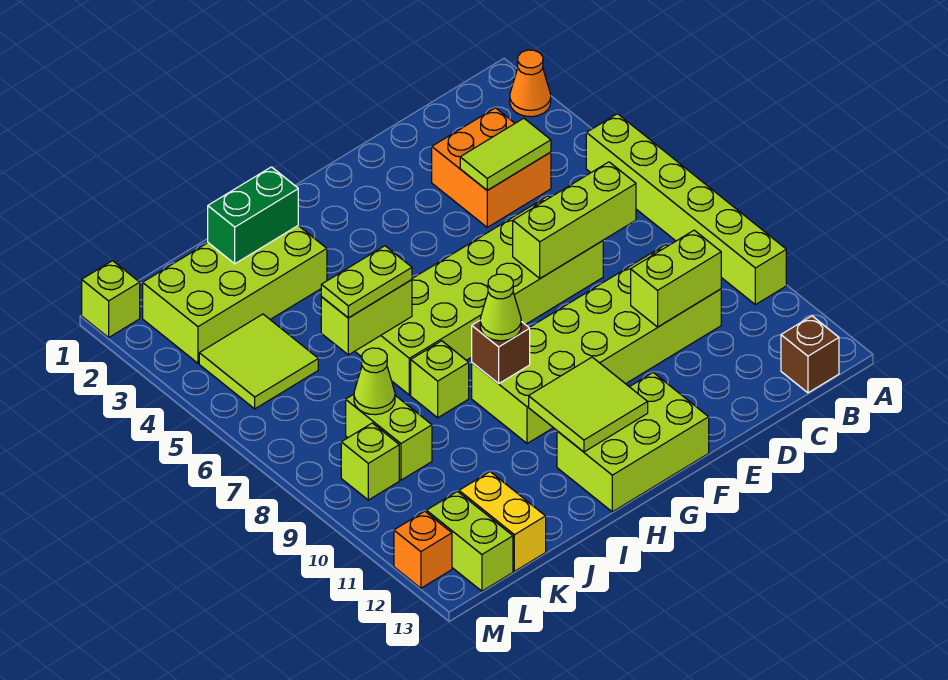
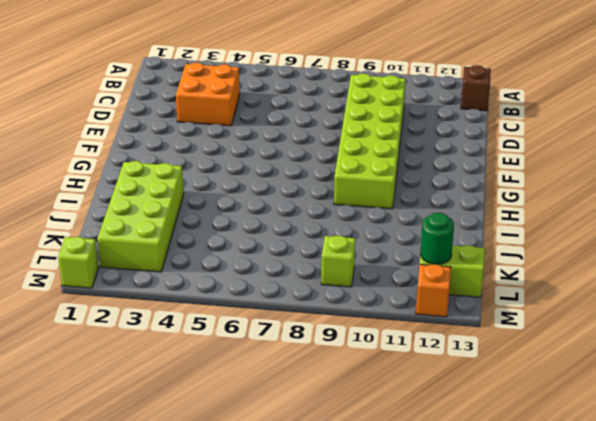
green round brick L12 level 2 -> none
none -> orange cone A2 level 1
none -> lime brick A5:A10 level 1
none -> lime brick D6:I7 level 1

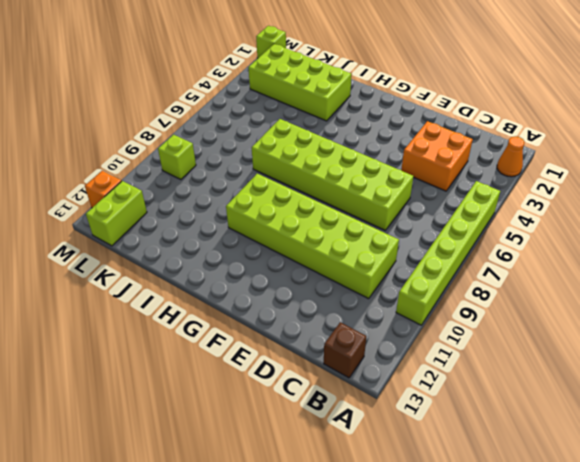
none -> lime brick F12:H13 level 1
none -> lime brick I8 level 1
none -> lime tile K4:L5 level 1

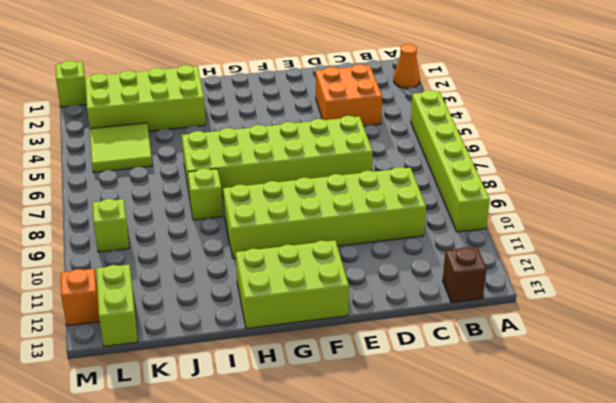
none -> lime brick K8:K9 level 1
none -> yellow brick K12:K13 level 1
none -> lime tile C4:D4 level 2

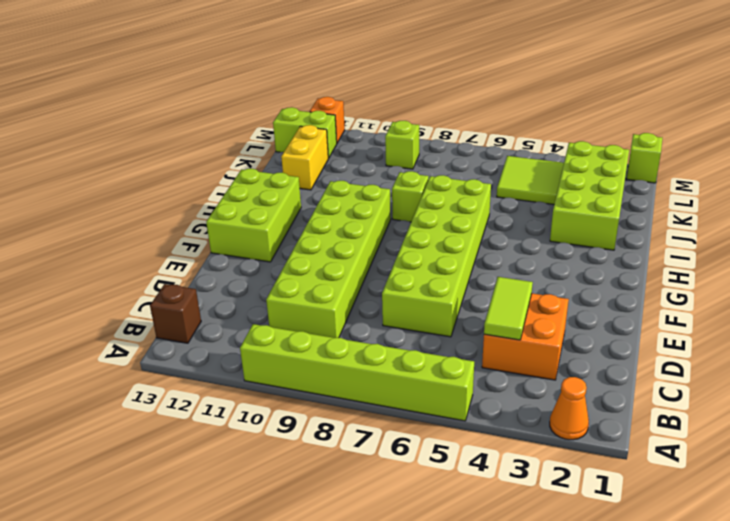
yellow brick J12:K12 level 1 -> yellow brick K12:K13 level 1
none -> lime brick K8:K9 level 1
none -> lime brick C7:E7 level 2
none -> lime brick C10:D10 level 2

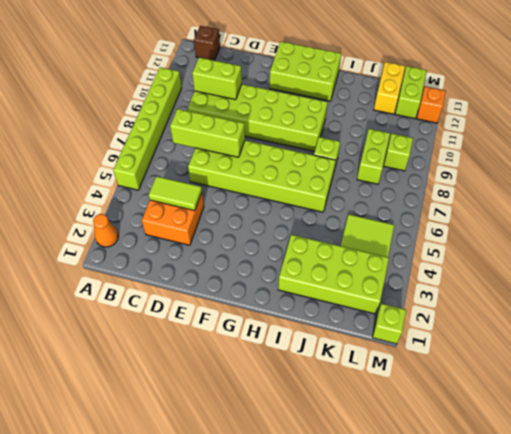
none -> lime tile G11:H12 level 2
none -> brown brick H9 level 2
none -> green brick I2:J2 level 2

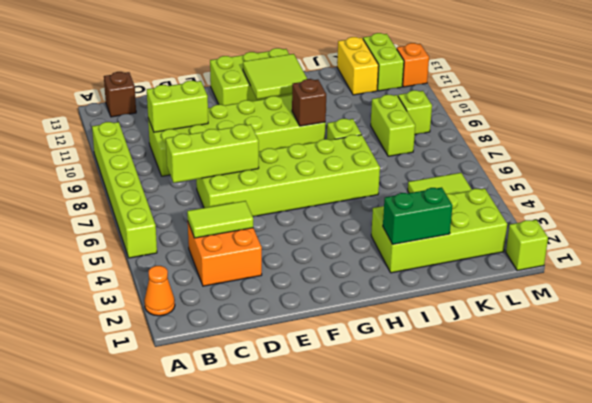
none -> lime brick I6:J6 level 2
none -> lime cone K8 level 2
none -> lime cone H9 level 3

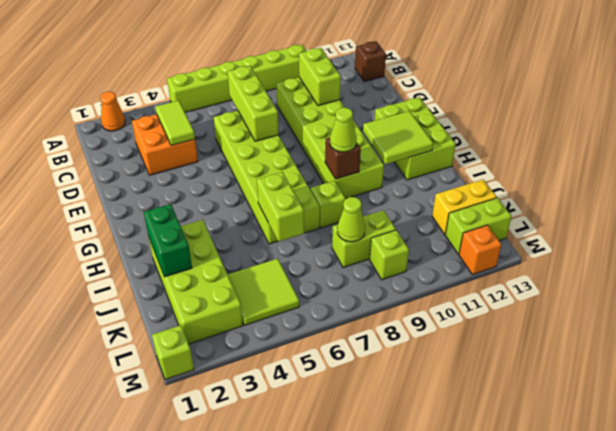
none -> lime plate I6:J6 level 3

